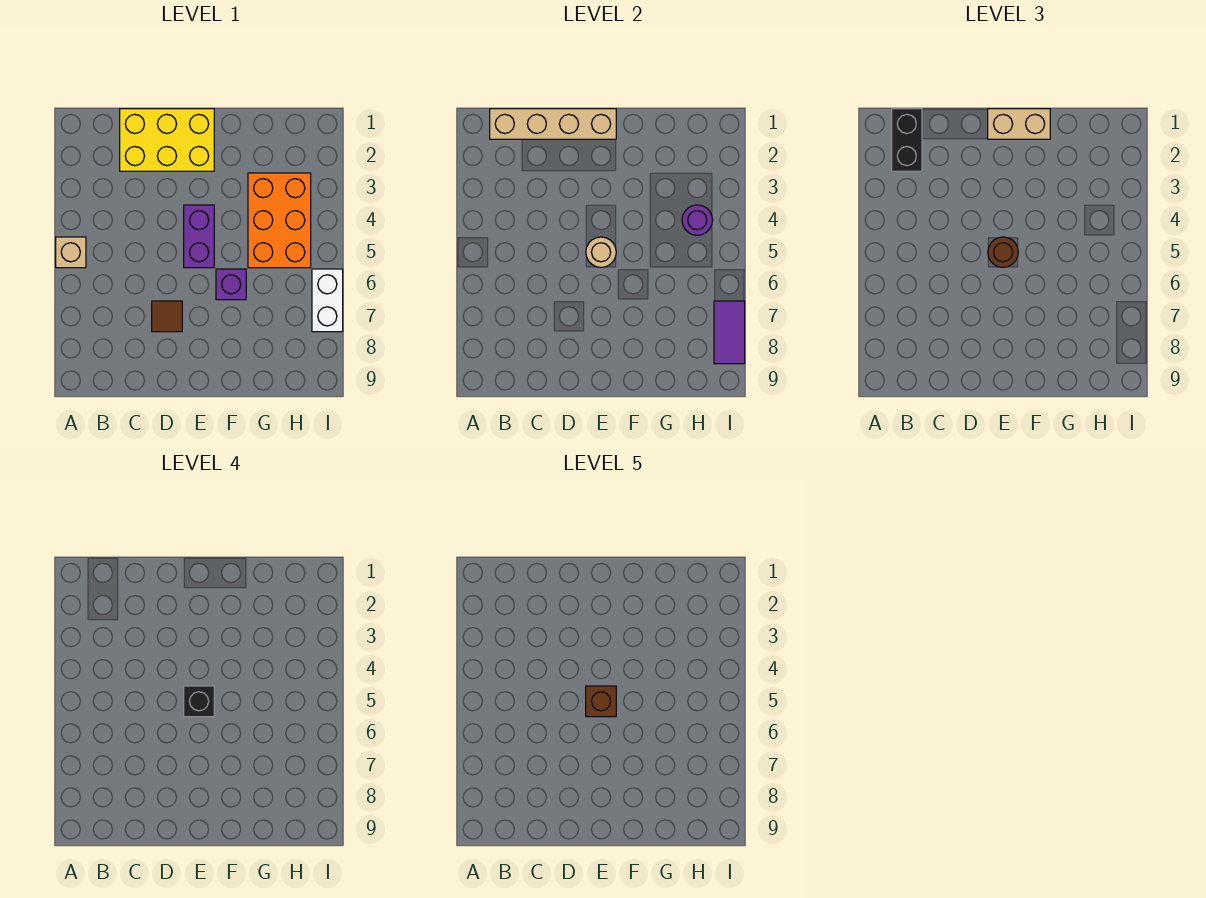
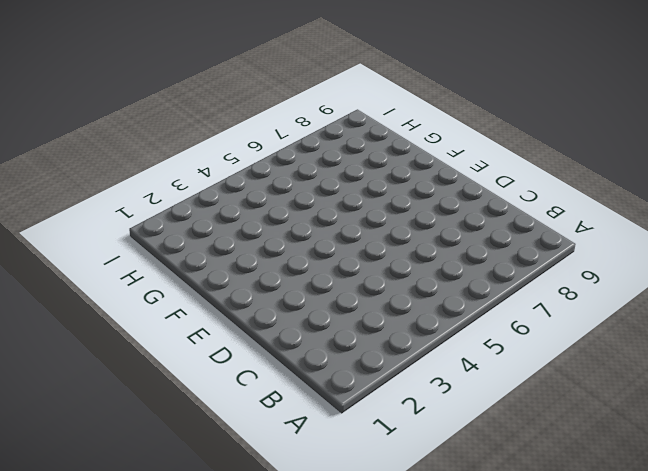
none -> tan brick A5 level 1
none -> yellow brick C1:E2 level 1
none -> brown tile D7 level 1

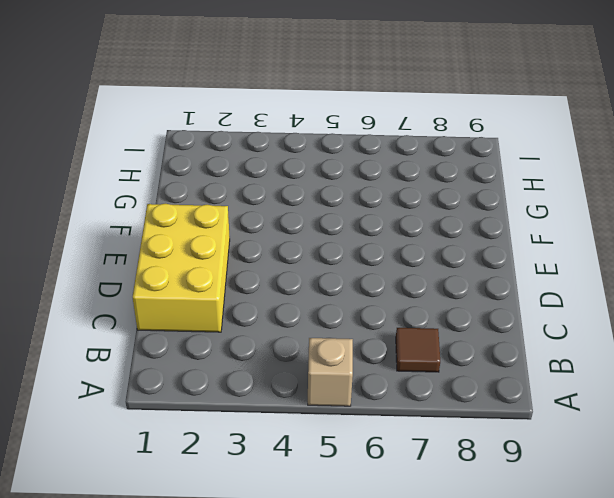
brown tile B7 level 1 -> brown tile D7 level 1
none -> purple brick E4:E5 level 1
none -> purple brick F6 level 1
none -> orange brick G3:H5 level 1

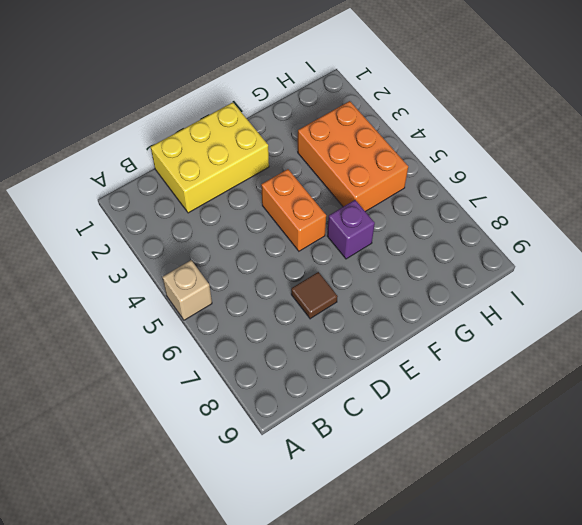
orange brick E4:E5 level 1 -> purple brick E4:E5 level 1
none -> white brick I6:I7 level 1
none -> tan brick B1:E1 level 2
none -> tan round brick E5 level 2

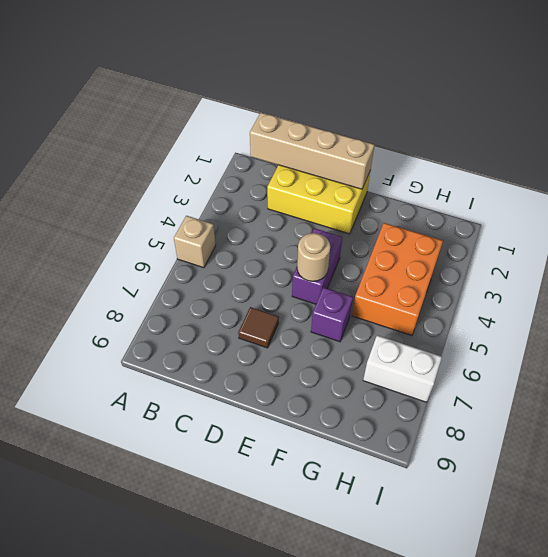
white brick H7:I7 level 1 -> white brick I6:I7 level 1
none -> purple round brick H4 level 2
none -> purple tile I7:I8 level 2
none -> black brick B1:B2 level 3

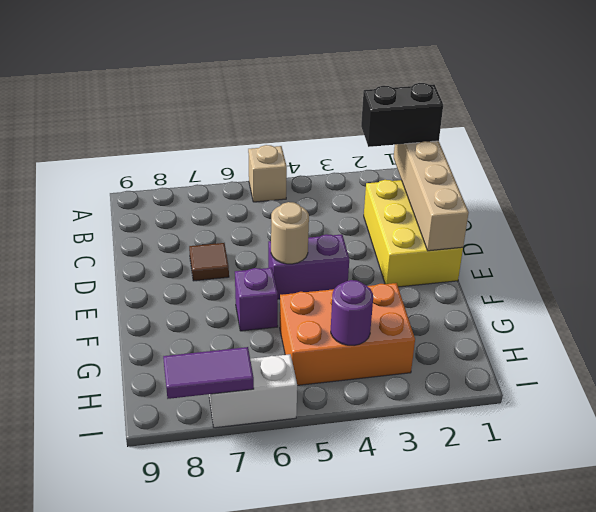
none -> tan brick E1:F1 level 3
none -> brown round brick E5 level 3
none -> black brick E5 level 4

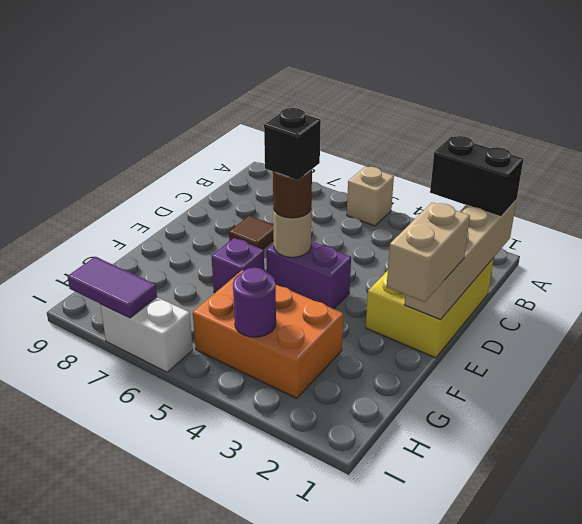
none -> brown brick E5 level 5

